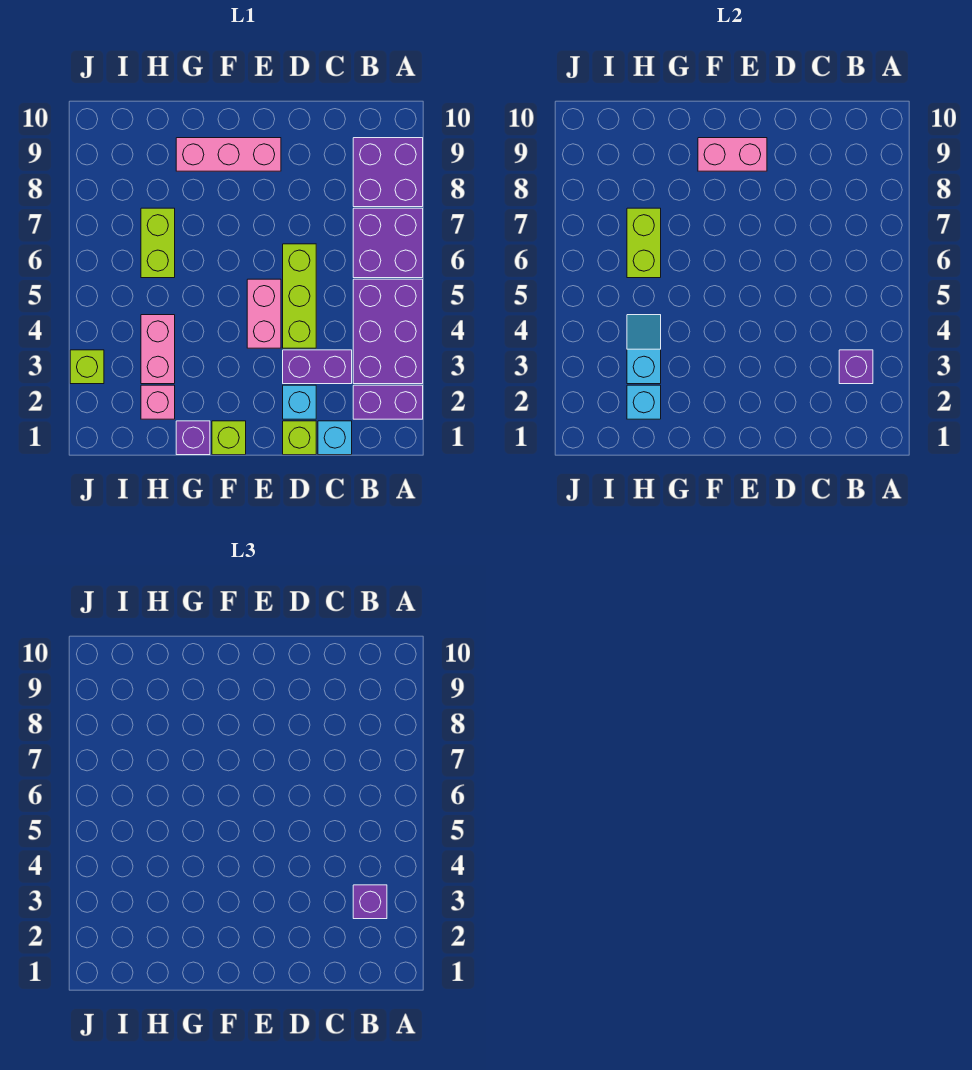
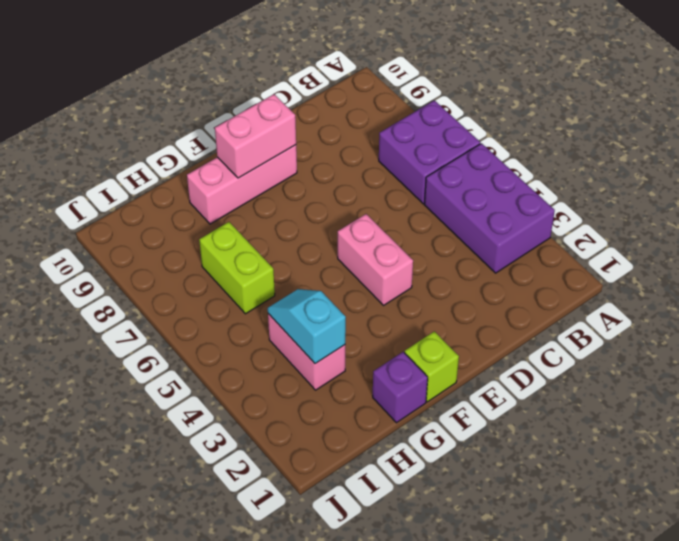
none -> purple brick A2:B2 level 1
none -> purple brick A8:B9 level 1
none -> cyan brick C1 level 1

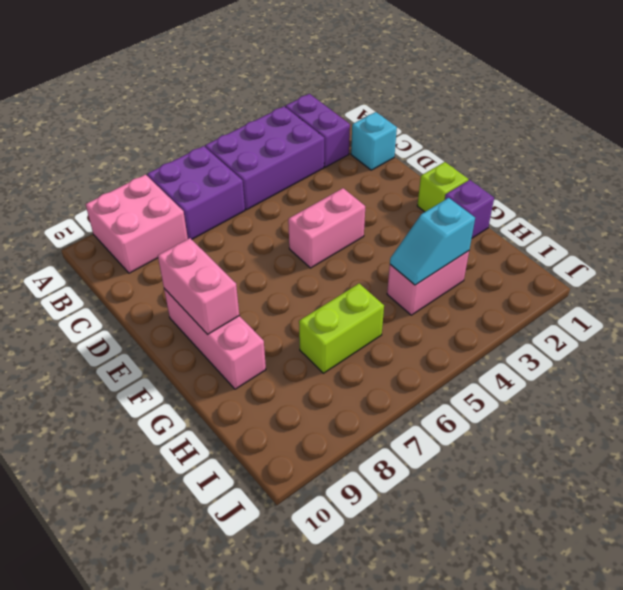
pink brick A8:B9 level 1 -> purple brick A8:B9 level 1
none -> purple brick C3:D3 level 1
none -> lime brick D1 level 1
none -> cyan brick D2 level 1

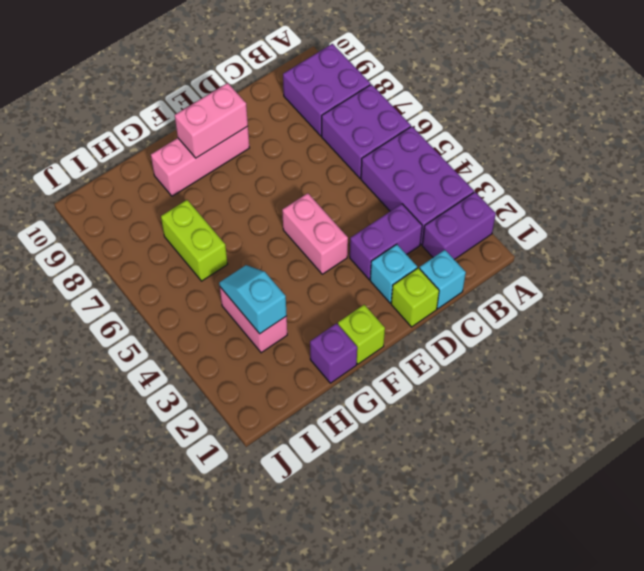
none -> lime brick D4:D6 level 1
none -> pink brick H2 level 1
none -> lime brick J3 level 1

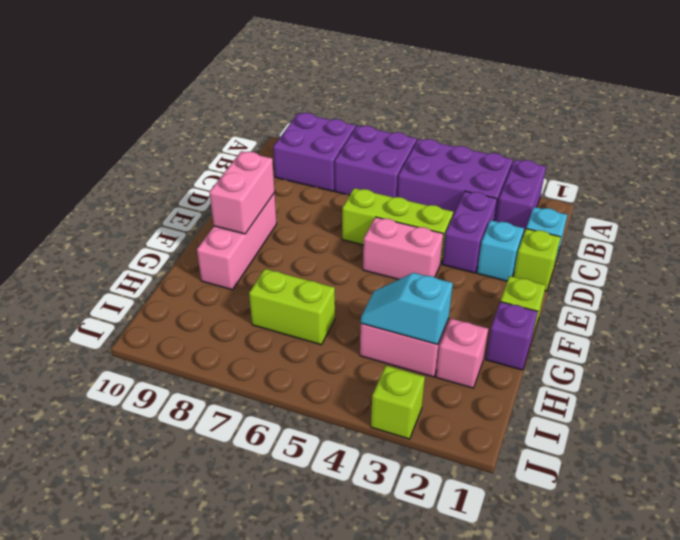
none -> purple brick B3 level 2
none -> cyan brick H2 level 2
none -> lime brick H6:H7 level 2

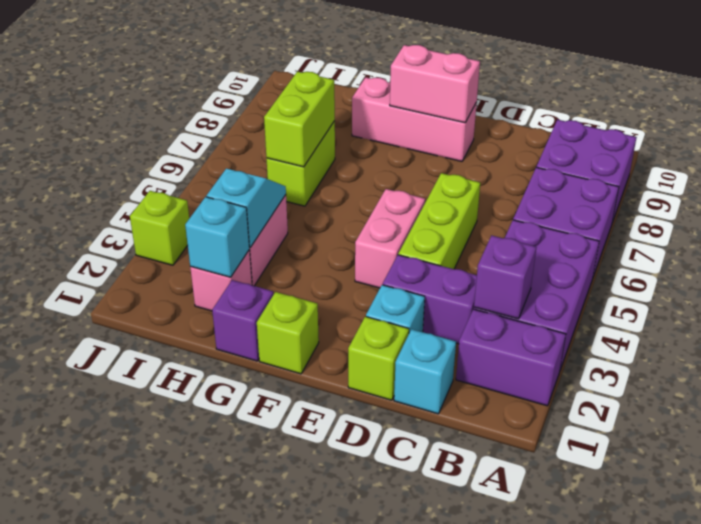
none -> purple brick B3 level 3

